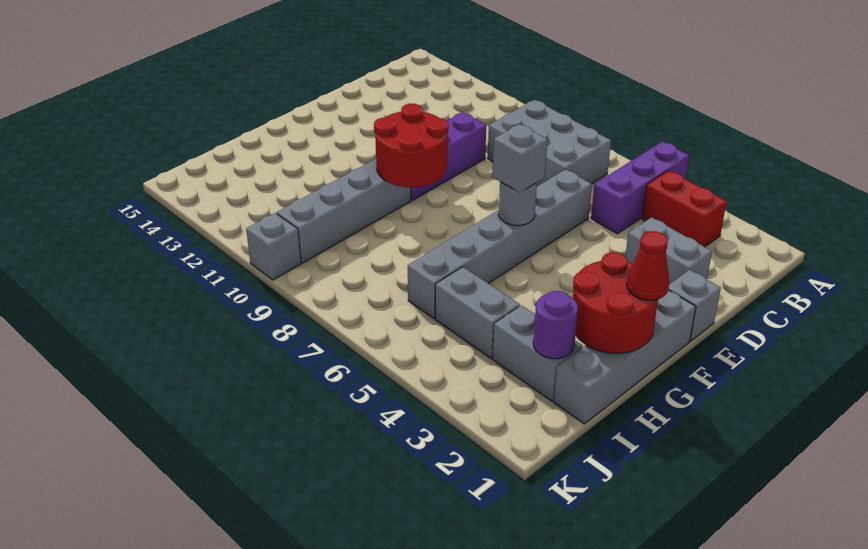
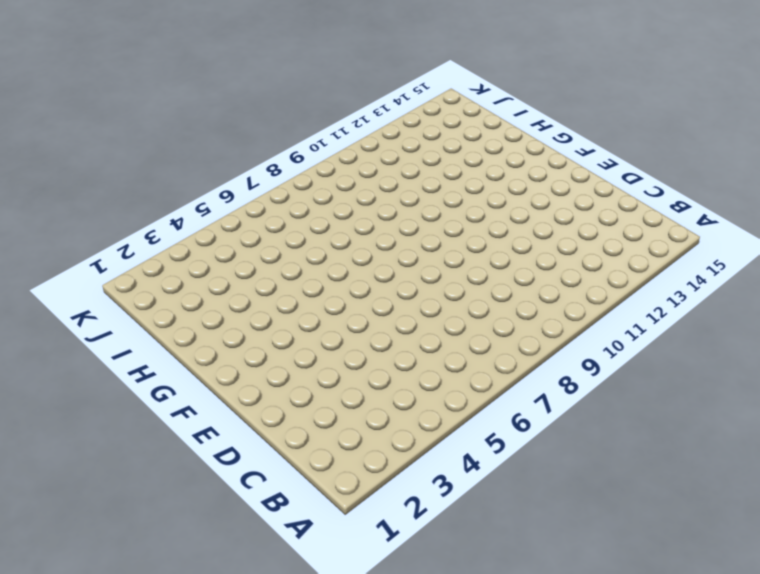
none -> purple brick A5:C5 level 1
none -> red brick B3:B4 level 1
none -> grey brick B7:C9 level 1

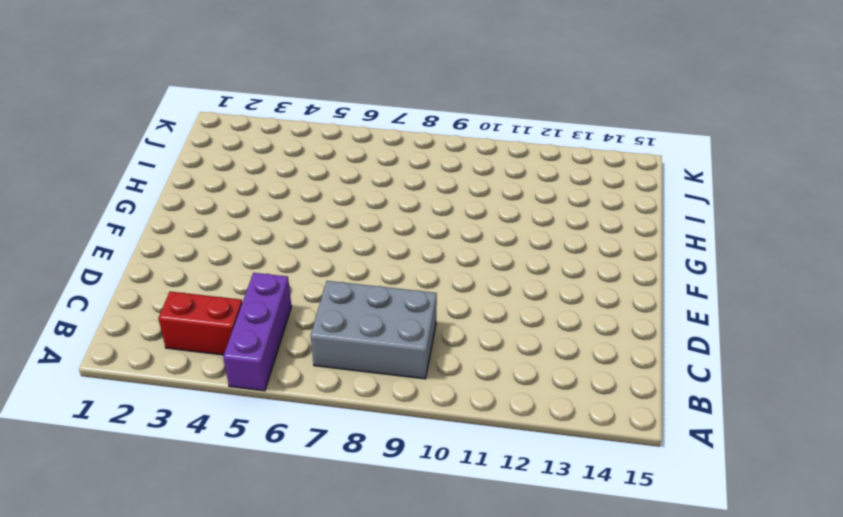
none -> grey brick D2:D3 level 1
none -> grey brick D6:I6 level 1
none -> purple brick D10:F10 level 1

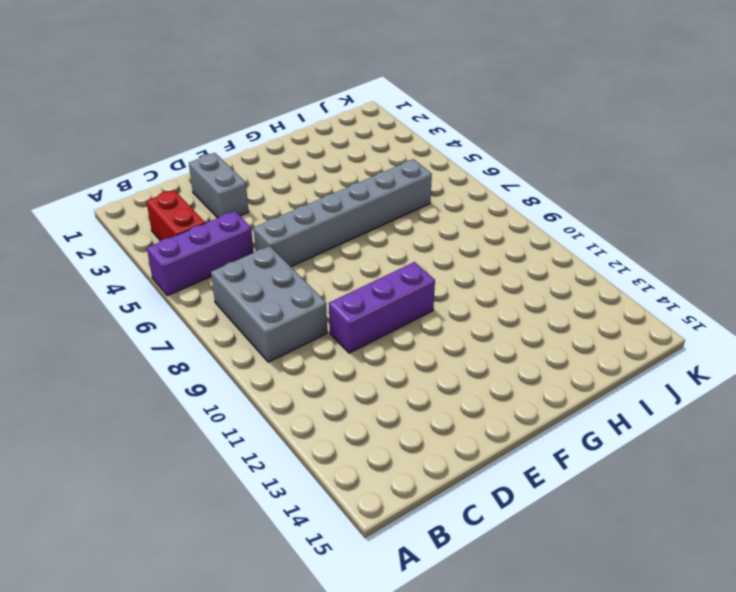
none -> grey brick E1 level 1
none -> grey brick F1:I1 level 1
none -> grey brick G10:J10 level 1

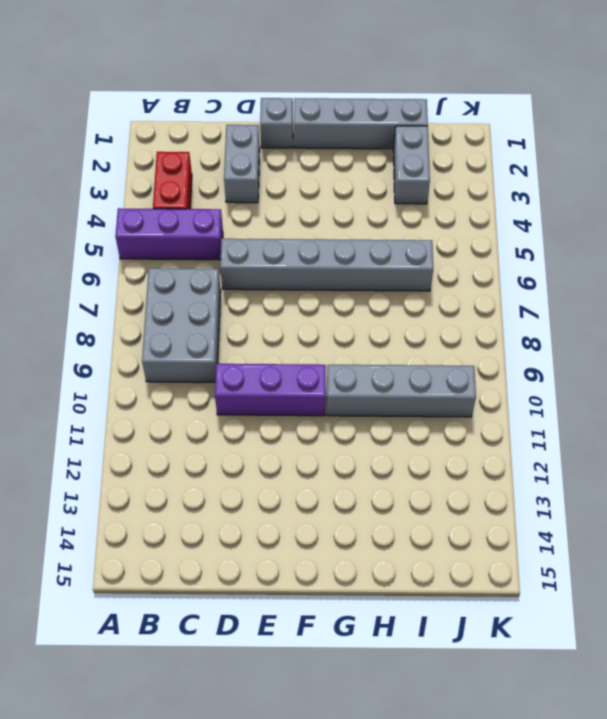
none -> grey brick I4:I5 level 1
none -> grey brick K10 level 1
none -> grey round brick F6 level 2

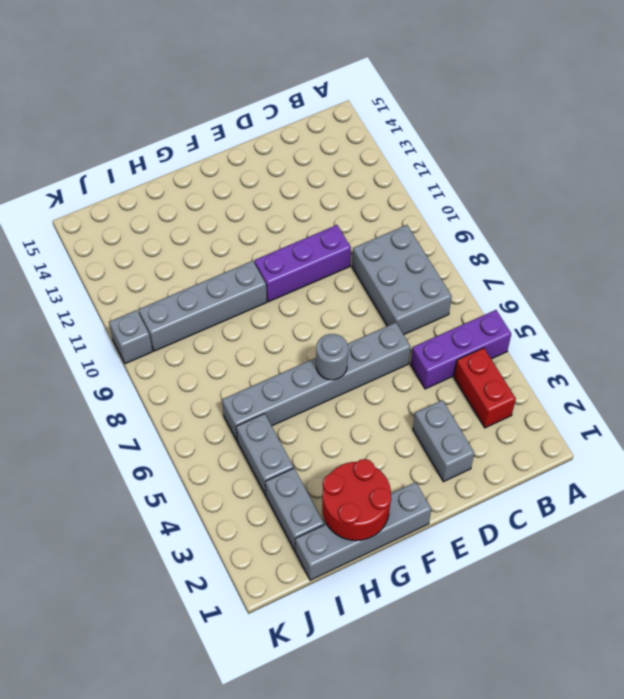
none -> grey brick E1 level 1
none -> red round brick F9:G10 level 2
none -> purple round brick I2 level 2

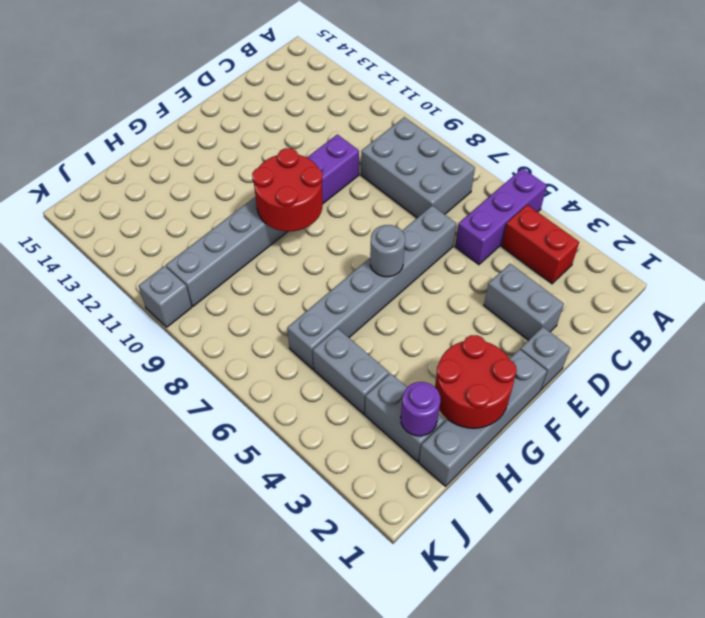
none -> grey brick F6 level 3
none -> red cone G1 level 3

